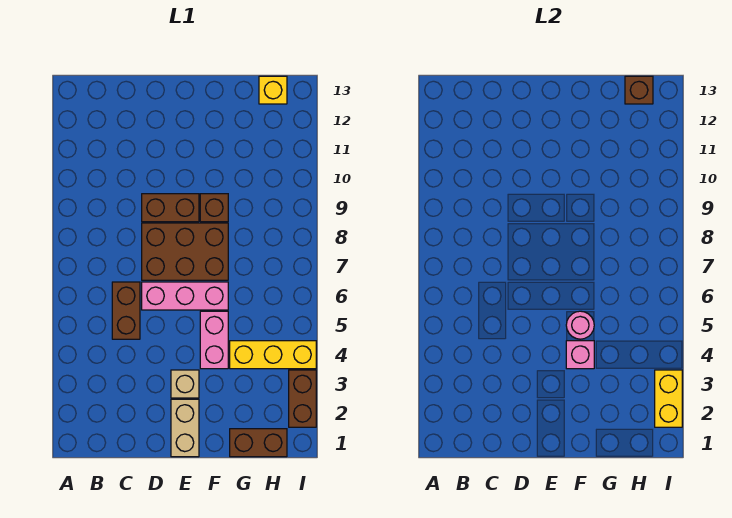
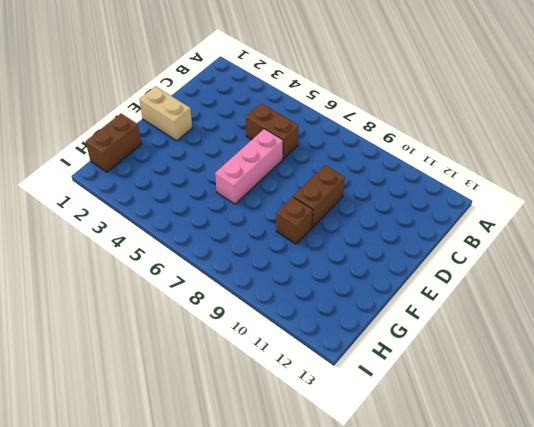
none -> brown brick D7:F8 level 1
none -> tan brick E3 level 1
none -> pink brick F4:F5 level 1

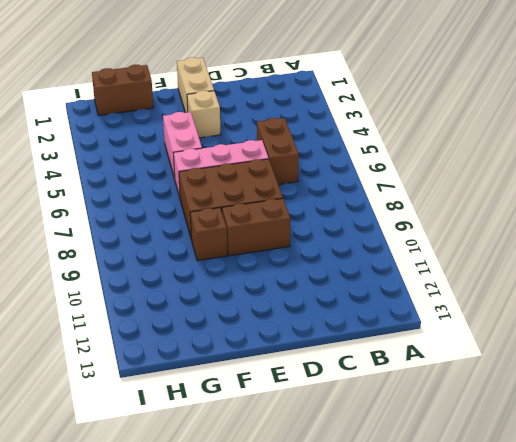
none -> yellow brick G4:I4 level 1
none -> yellow brick H13 level 1
none -> brown brick I2:I3 level 1

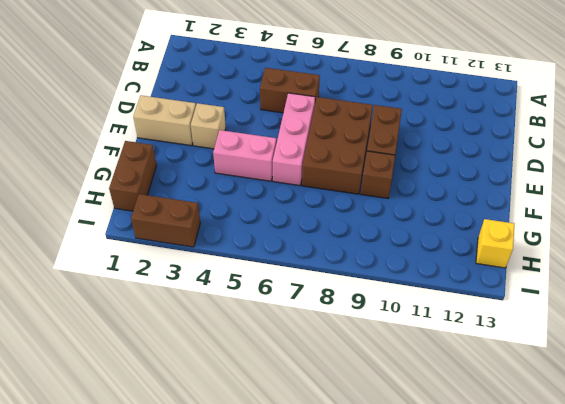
none -> yellow brick G4:I4 level 1
none -> pink brick F4 level 2
none -> pink round brick F5 level 2

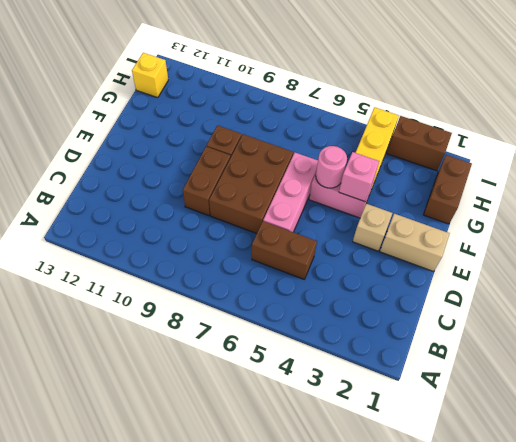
none -> brown brick H13 level 2
none -> yellow brick I2:I3 level 2

